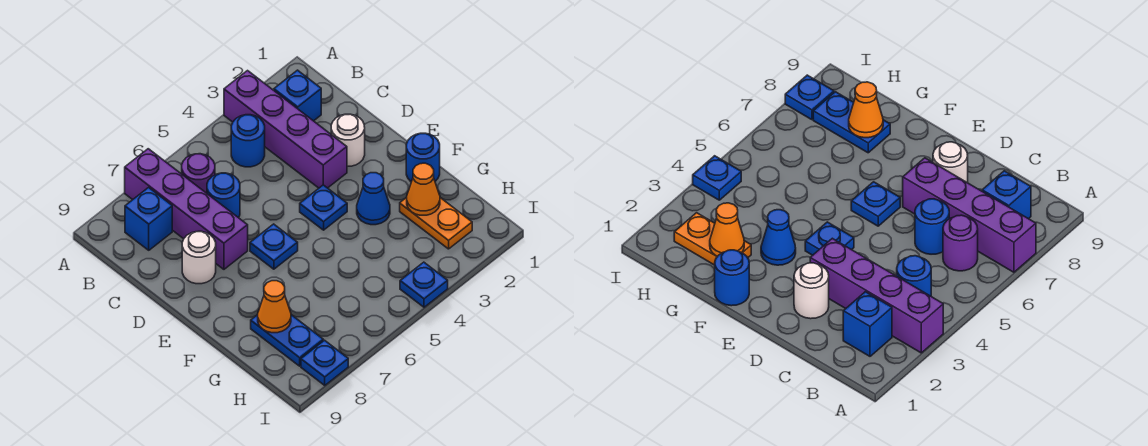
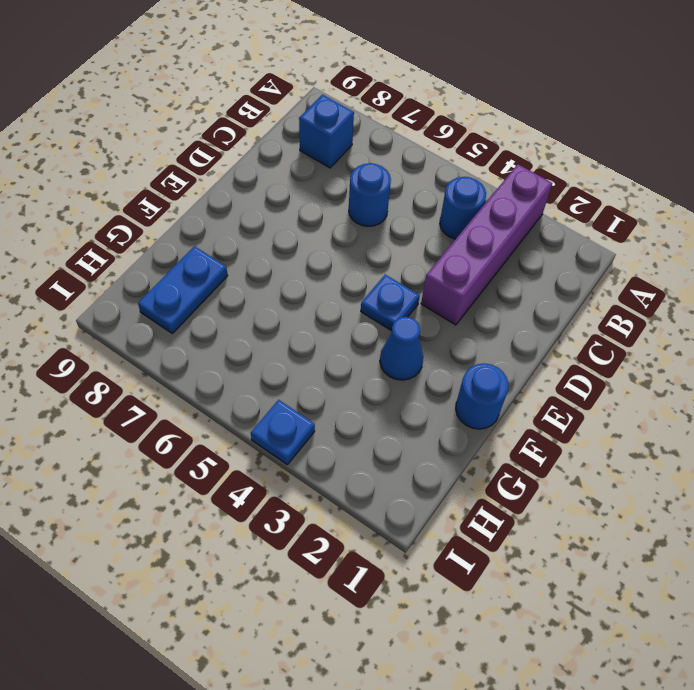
none -> purple brick A7:D7 level 1
none -> blue brick B2 level 1
none -> purple round brick B6 level 1

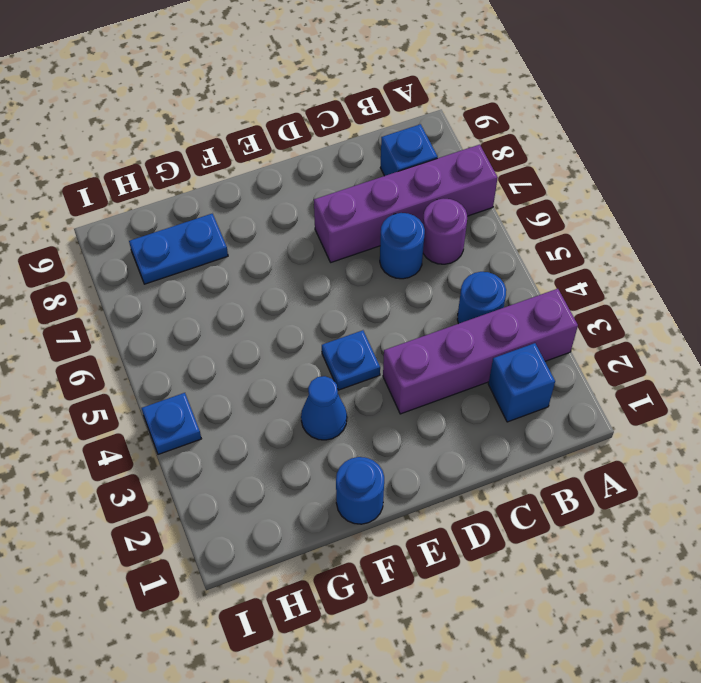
none -> white round brick D2 level 1
none -> white round brick D8 level 1
none -> blue plate E6 level 1

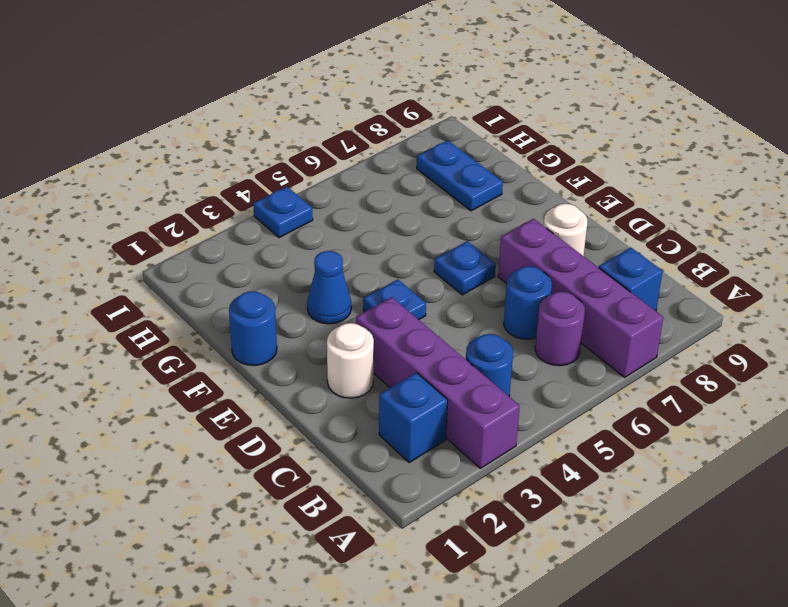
none -> orange plate G2:H2 level 1
none -> blue plate I8 level 1
none -> orange cone G2 level 2

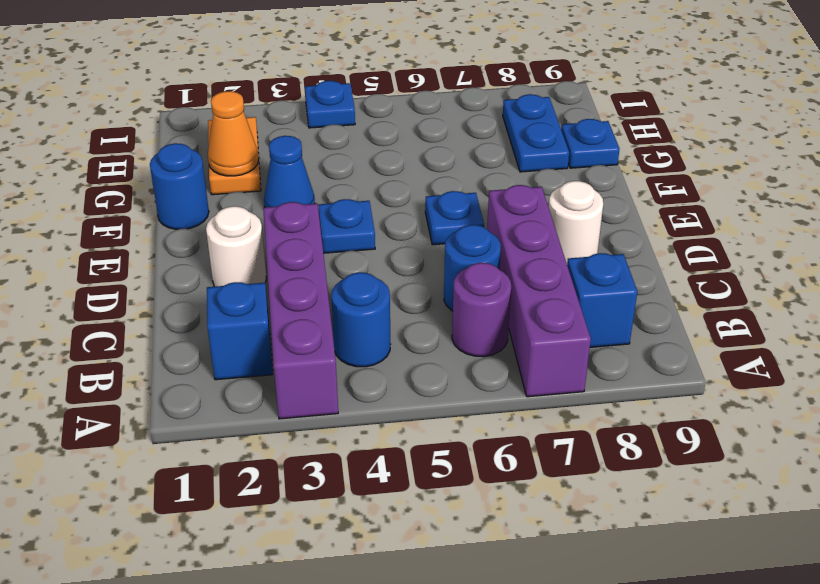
blue plate G9 level 1 -> blue plate I8 level 1
none -> orange cone G8 level 2

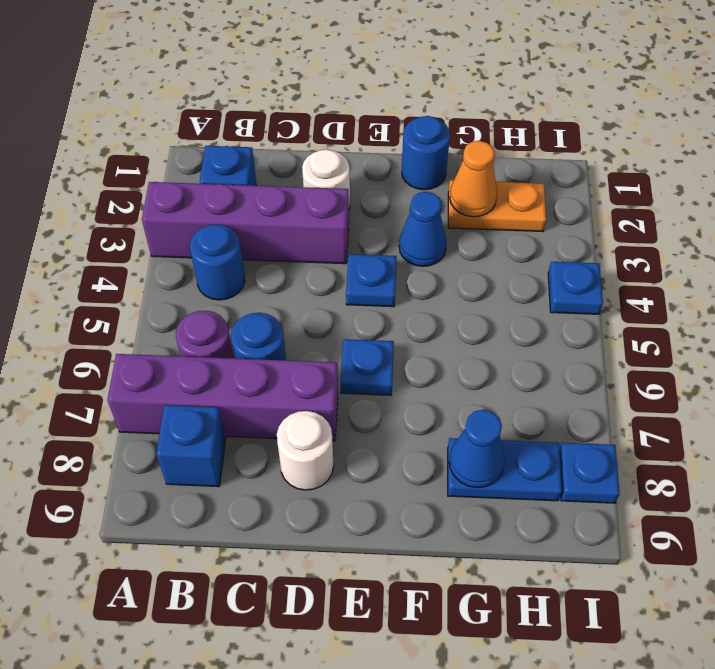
blue cone G8 level 2 -> orange cone G8 level 2

